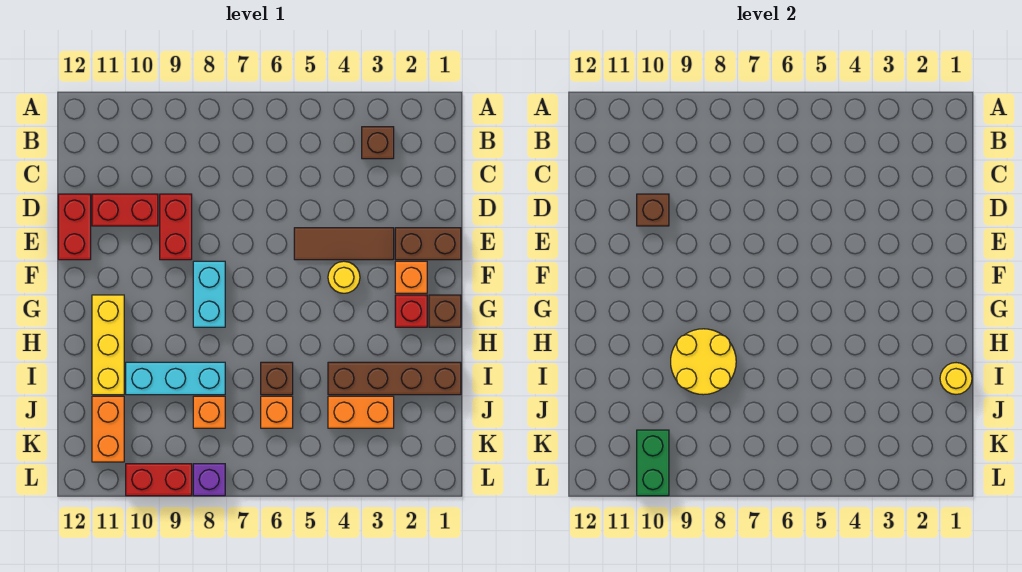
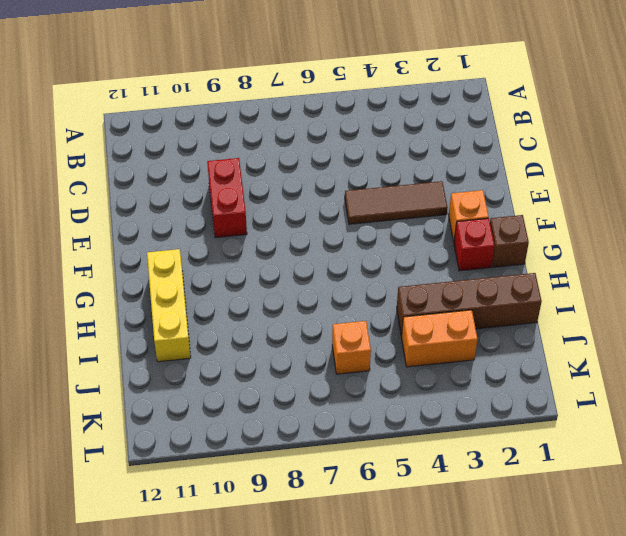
none -> brown brick B3 level 1
none -> red brick D10:D11 level 1
none -> red brick D12:E12 level 1

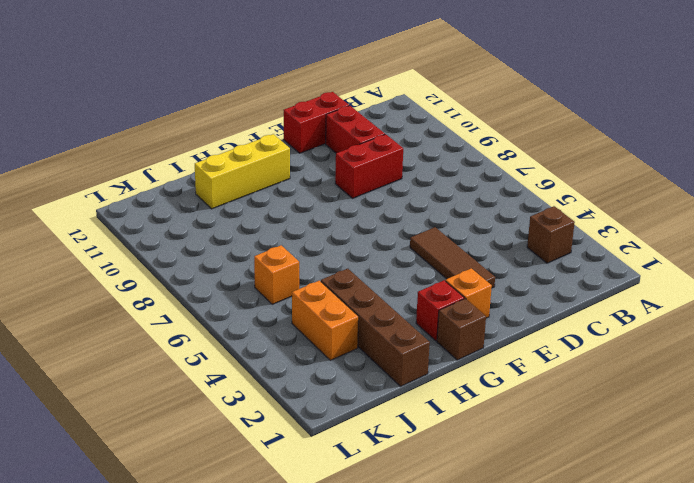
none -> brown brick E1:E2 level 1
none -> yellow round brick F4 level 1
none -> cyan brick F8:G8 level 1

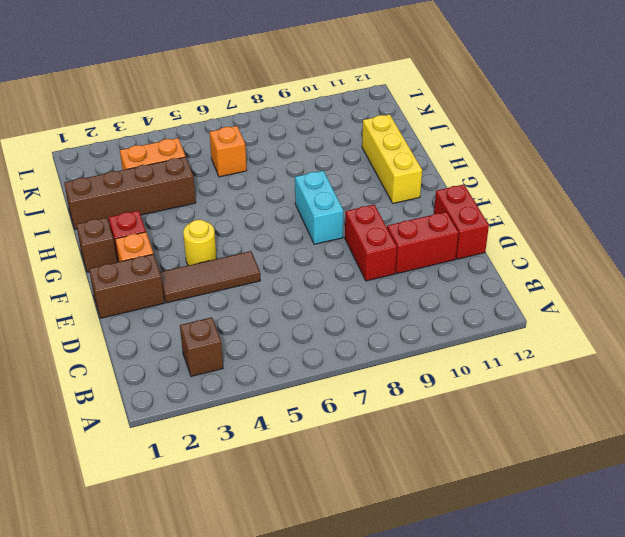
none -> brown brick I6 level 1
none -> cyan brick I8:I10 level 1
none -> orange brick J8 level 1

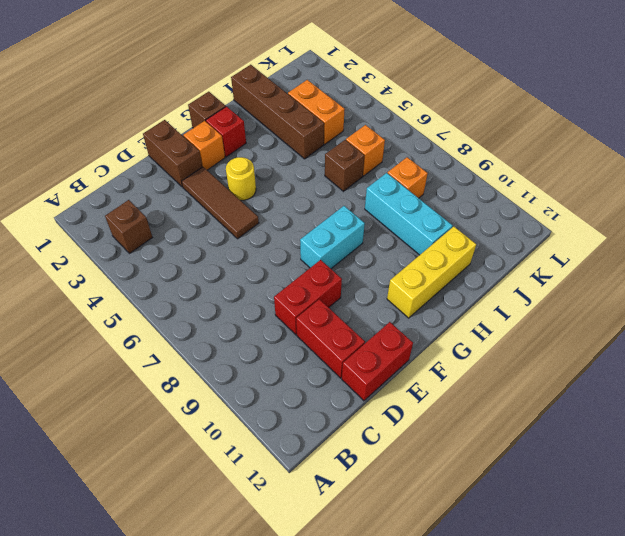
none -> orange brick J11:K11 level 1
none -> purple brick L8 level 1
none -> red brick L9:L10 level 1

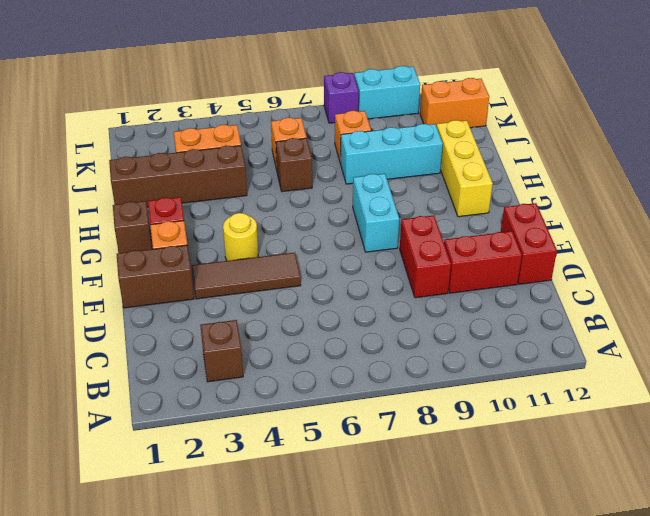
orange brick K11:K12 level 1 -> orange brick J11:K11 level 1
cyan brick L9:L10 level 1 -> red brick L9:L10 level 1
none -> brown brick D10 level 2
none -> yellow round brick H8:I9 level 2
none -> yellow round brick I1 level 2

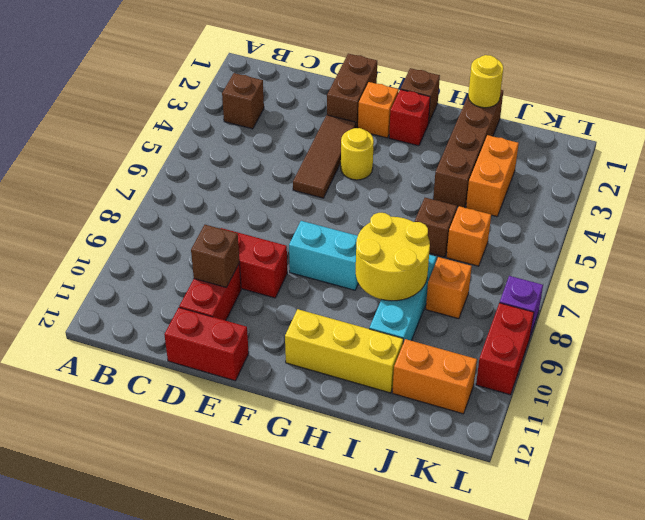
none -> green brick K10:L10 level 2

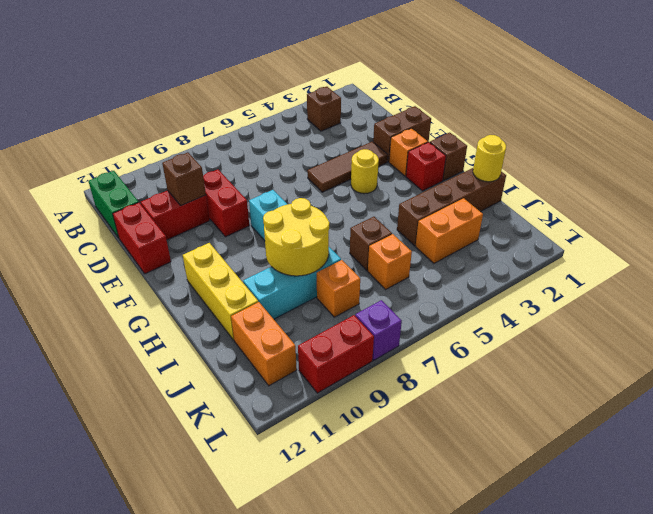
green brick B12:C12 level 1 -> green brick K10:L10 level 2

